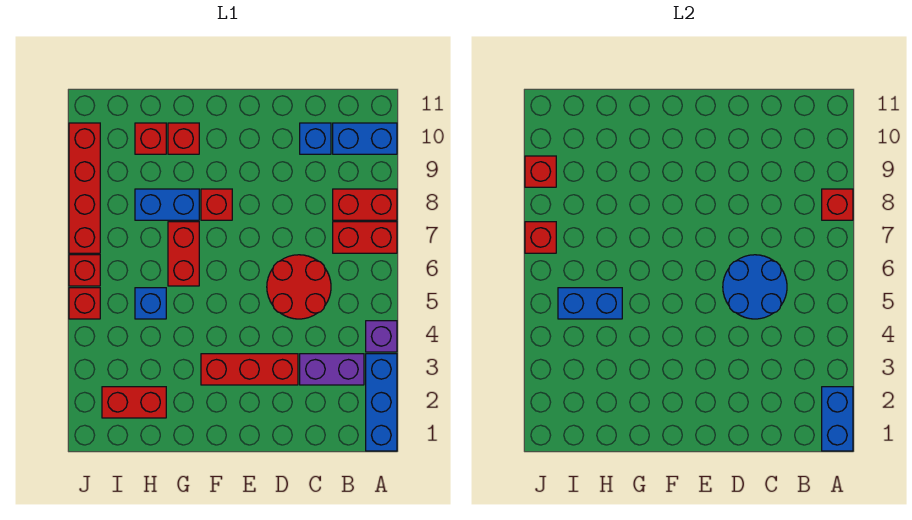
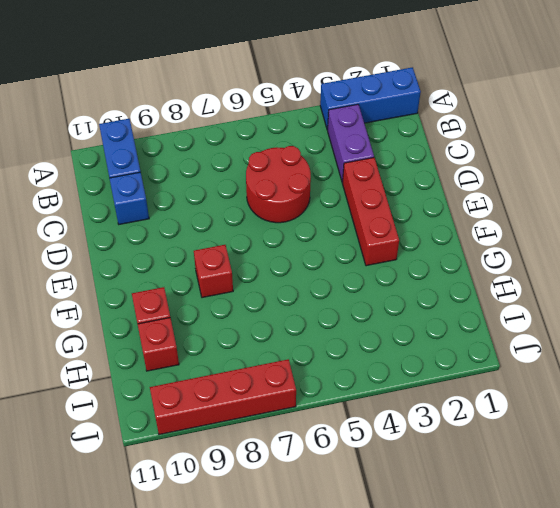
none -> purple brick A4 level 1
none -> red brick A7:B7 level 1
none -> red brick A8:B8 level 1

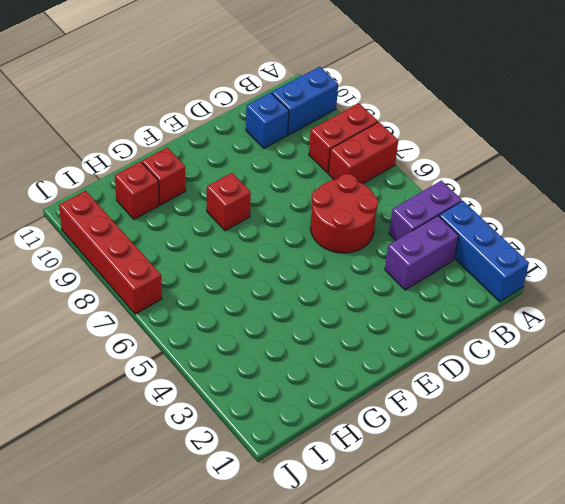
purple brick A4:B4 level 1 -> purple brick A4 level 1
none -> red brick D3:F3 level 1
none -> red brick G6:G7 level 1
none -> blue brick G8:H8 level 1

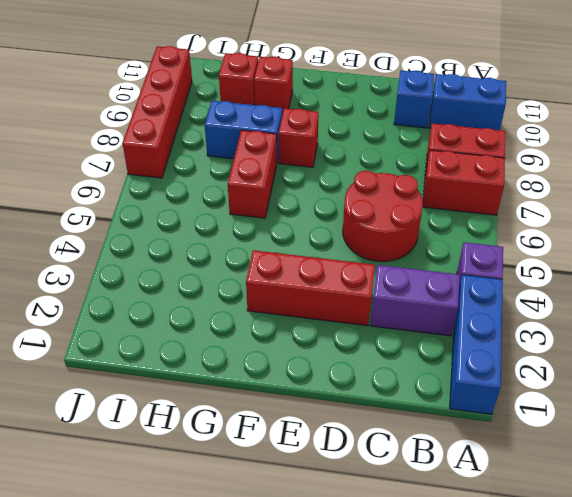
none -> red brick H2:I2 level 1
none -> blue brick H5 level 1
none -> red brick J5 level 1

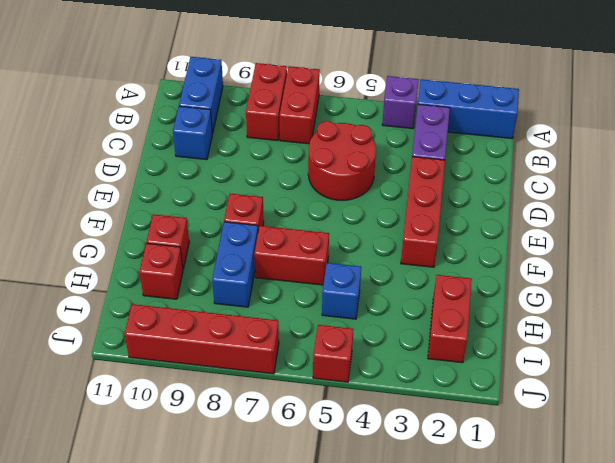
none -> red brick J6 level 1
none -> blue brick A1:A2 level 2
none -> red brick A8 level 2

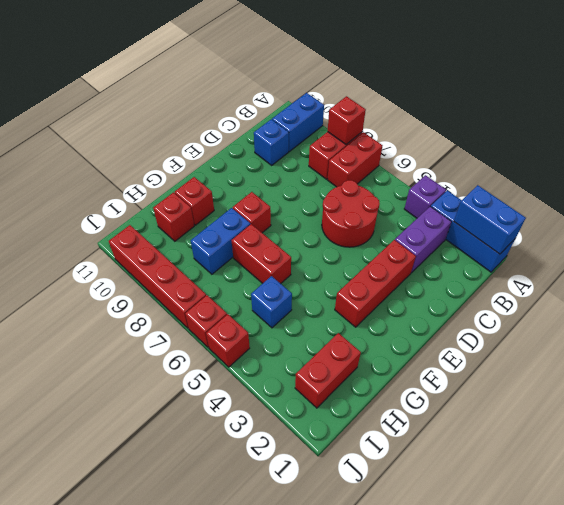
none -> blue round brick C5:D6 level 2
none -> blue brick H5:I5 level 2
none -> red brick J7 level 2

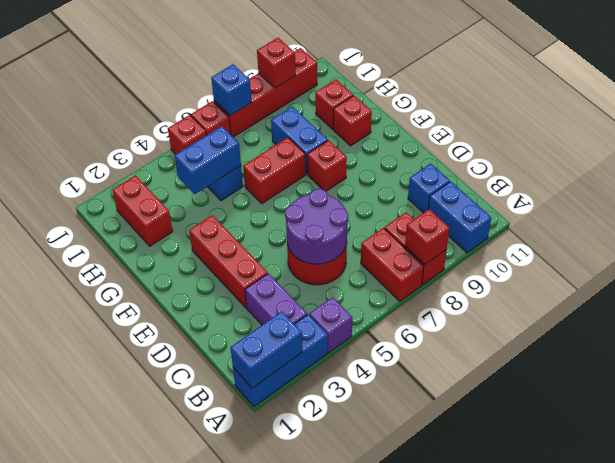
purple round brick C5:D6 level 2 -> blue round brick C5:D6 level 2
blue brick H4:H5 level 2 -> blue brick H5:I5 level 2
blue brick J7 level 2 -> red brick J7 level 2

